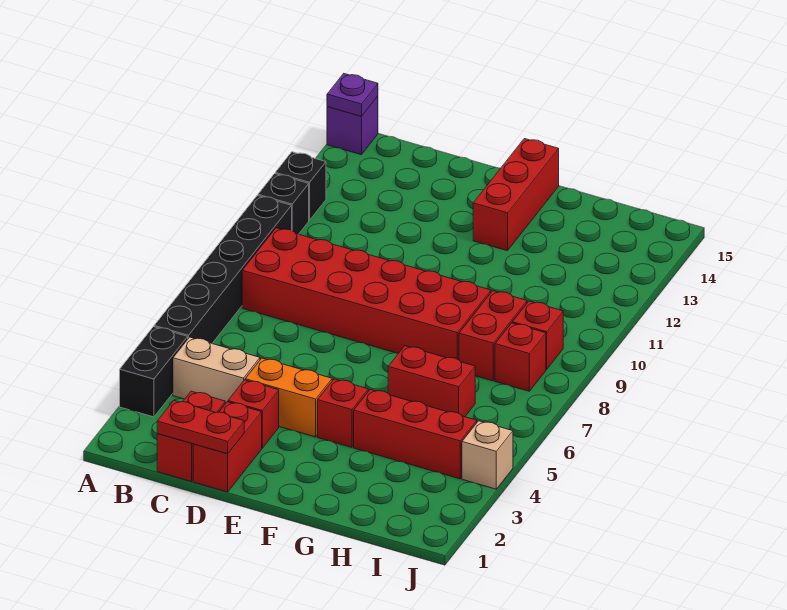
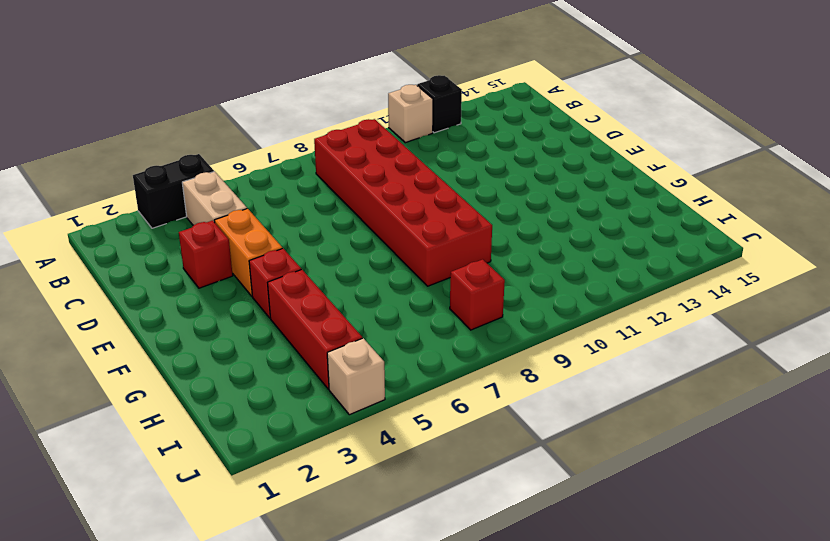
tan brick A11 level 1 -> black brick A11 level 1
none -> black brick A5:A10 level 1
none -> purple brick A15 level 1
none -> red brick C1:C2 level 1

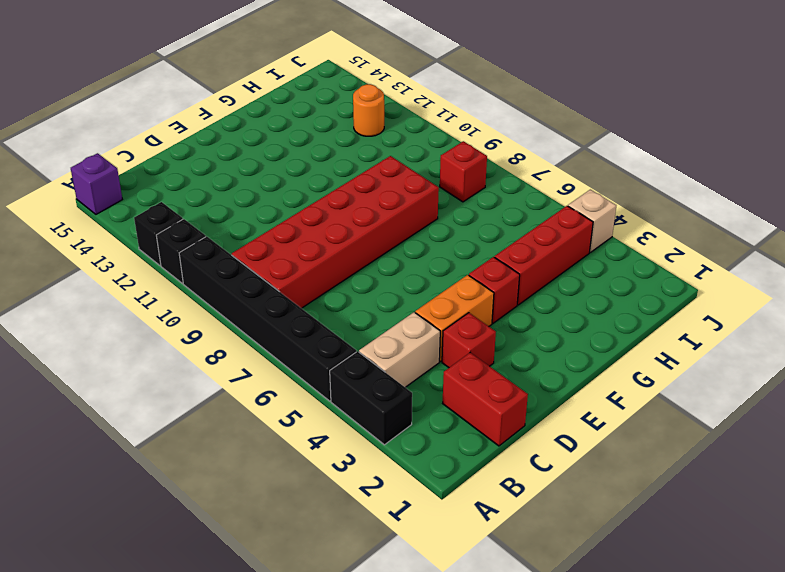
orange round brick I12 level 1 -> none
none -> red brick D1:D2 level 1
none -> red brick F13:F15 level 1
none -> red brick G6:H6 level 1

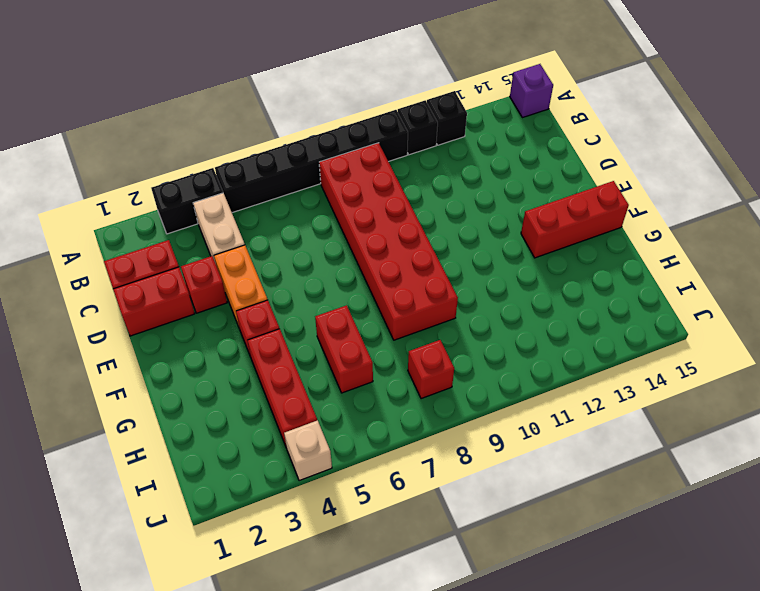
none -> red brick H8:H9 level 1
none -> red brick I9 level 1
none -> purple plate A15 level 2

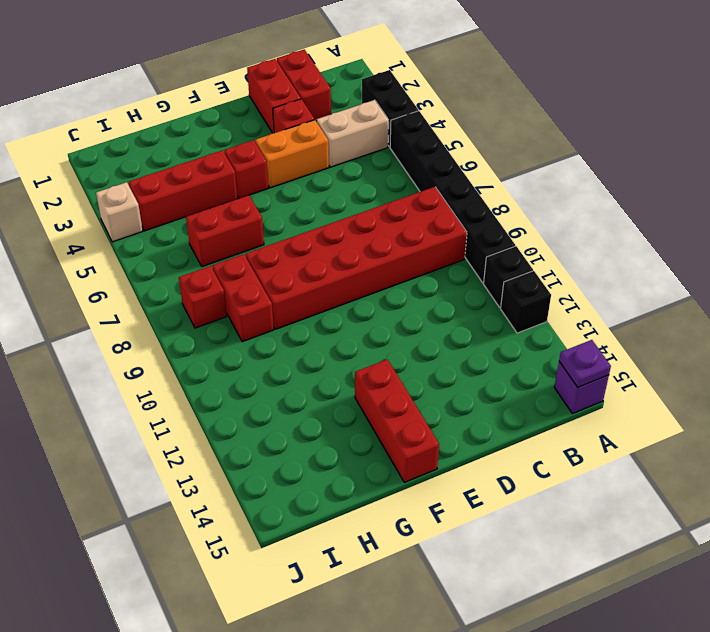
none -> red brick I9 level 1
none -> red plate C1:D1 level 2

